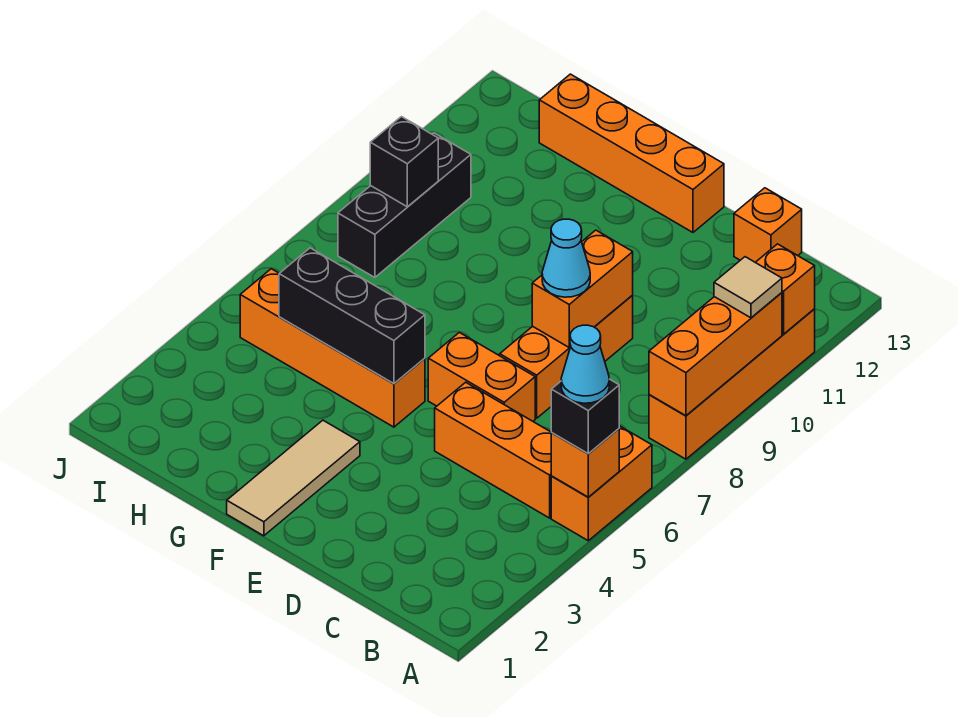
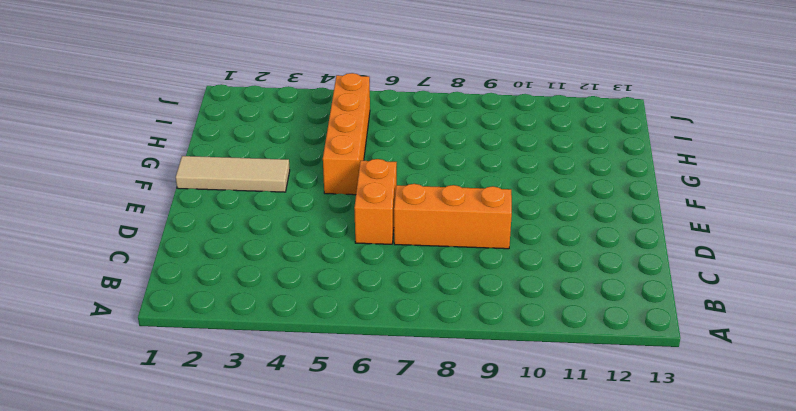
none -> orange brick A5:A6 level 1
none -> orange brick A8:A11 level 1
none -> orange brick B5:D5 level 1

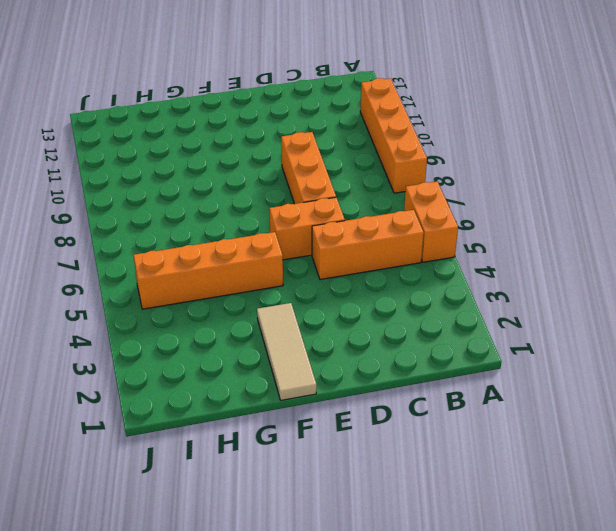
none -> orange brick C13 level 1
none -> orange brick E13:H13 level 1
none -> black brick I8:I10 level 1

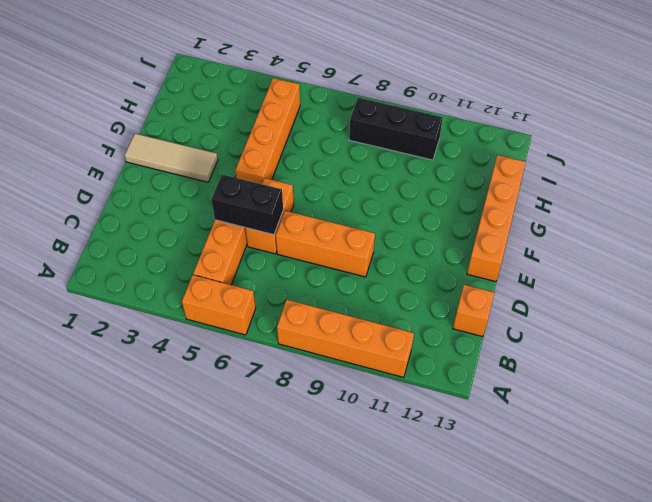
black brick D5:D6 level 2 -> none
none -> orange brick A5 level 2
none -> orange brick A8:A10 level 2
none -> orange brick A11 level 2

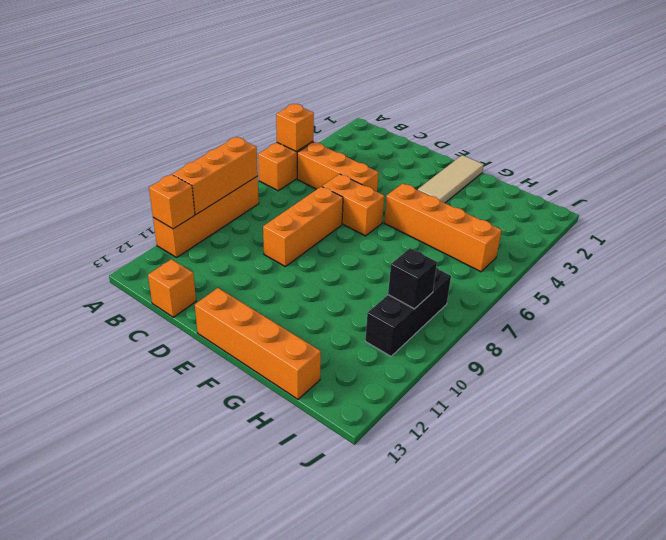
none -> orange brick D8:D9 level 2
none -> black brick F5:H5 level 2
none -> black brick A5 level 3

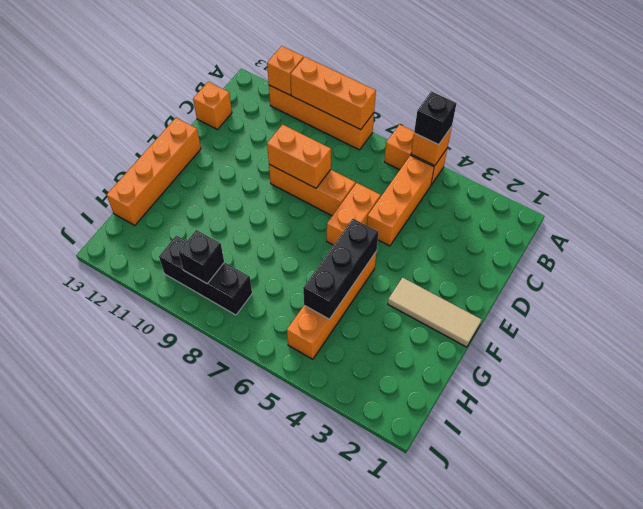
none -> tan tile A10 level 3
none -> cyan cone D8 level 3
none -> cyan cone A5 level 4

